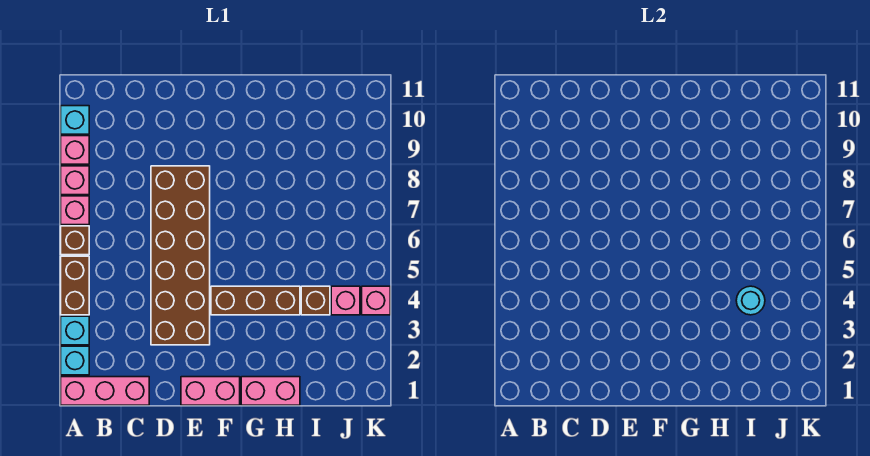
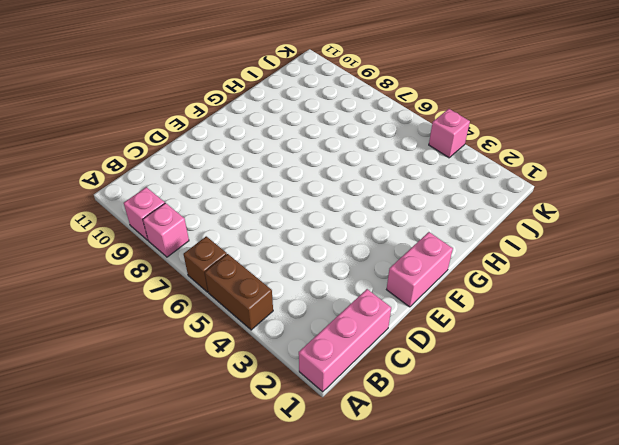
none -> cyan brick A2 level 1
none -> cyan brick A3 level 1
none -> pink brick A7 level 1

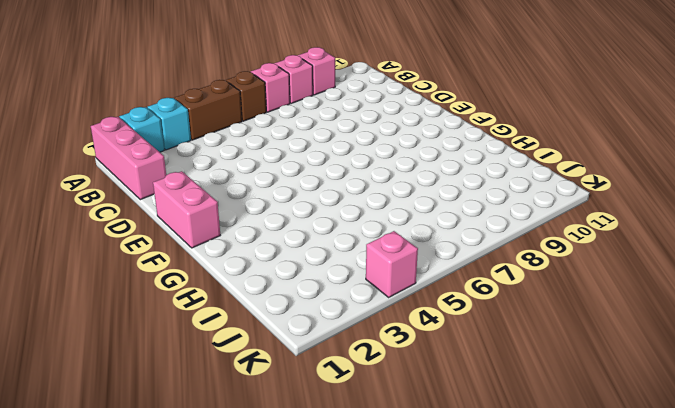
none -> cyan brick A10 level 1
none -> brown brick D3:E8 level 1
none -> brown brick F4:H4 level 1

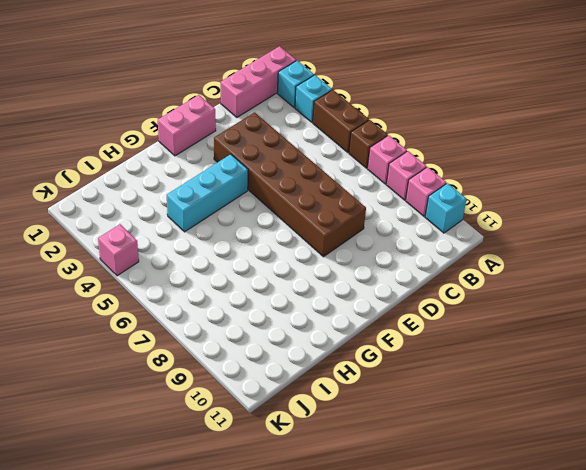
cyan brick F4:H4 level 1 -> brown brick F4:H4 level 1
none -> pink brick G1:H1 level 1
none -> brown brick I4 level 1
none -> pink brick J4 level 1

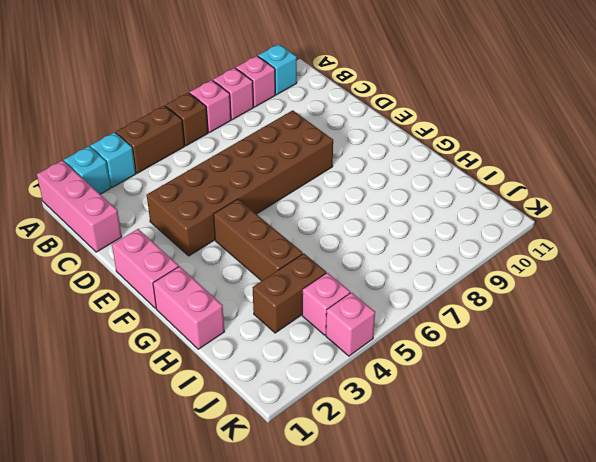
brown brick I3:I4 level 1 -> brown brick I4 level 1
none -> cyan round brick I4 level 2

